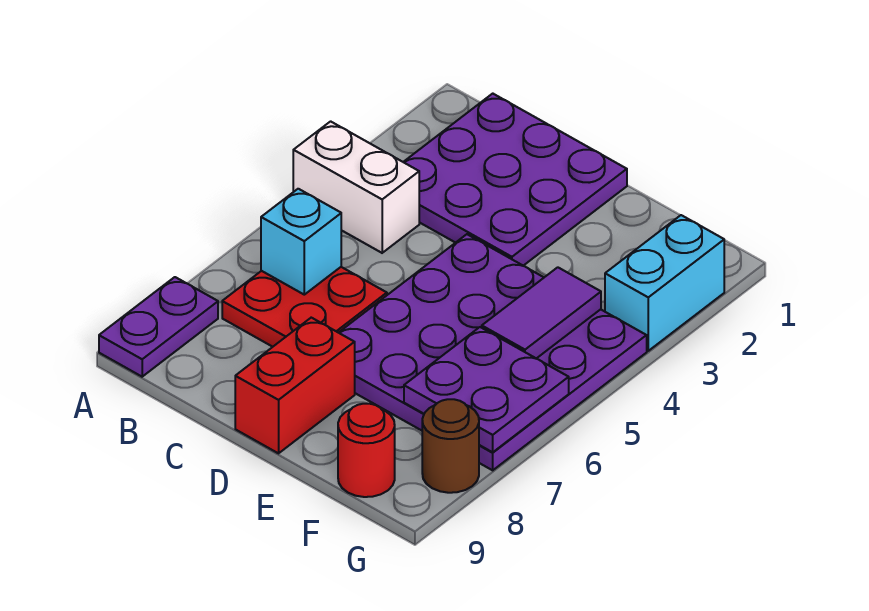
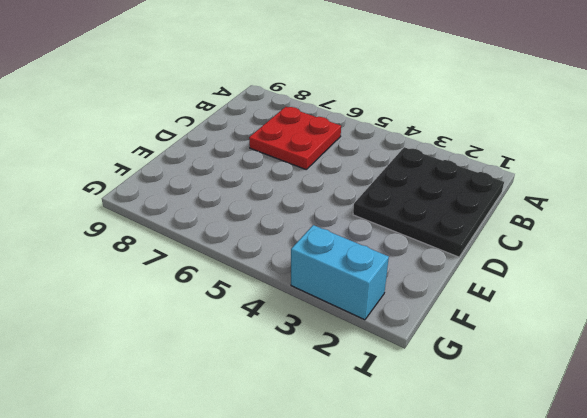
black plate B1:D3 level 1 -> purple plate B1:D3 level 1
none -> white brick A4:B4 level 1
none -> purple plate A8:A9 level 1
none -> purple plate D4:G7 level 1

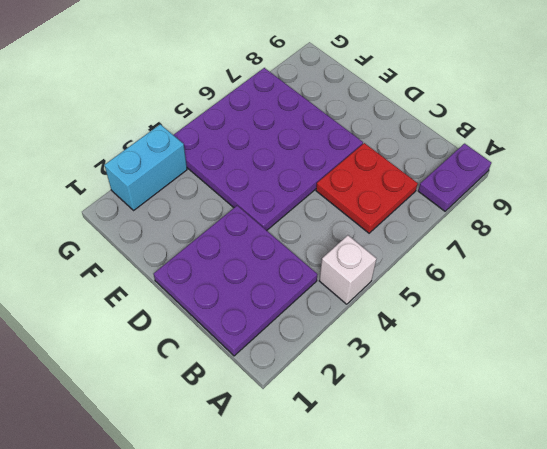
white brick A4 level 1 -> white brick A4:B4 level 1
none -> red brick D8:D9 level 1
none -> red round brick F9 level 1
none -> brown round brick G8 level 1

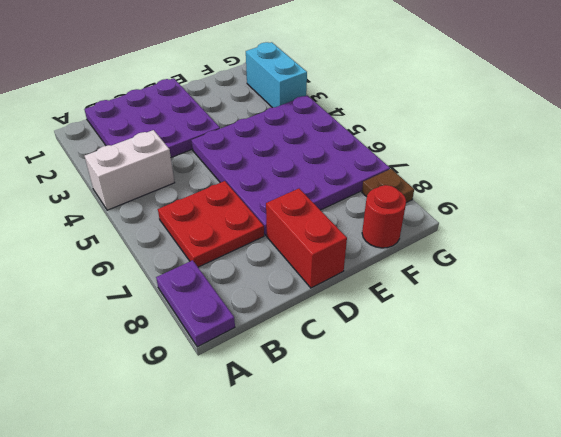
brown plate G8 level 1 -> brown round brick G8 level 1
none -> cyan brick B6 level 2
none -> purple tile F4:F5 level 2
none -> purple plate F6:G7 level 2

